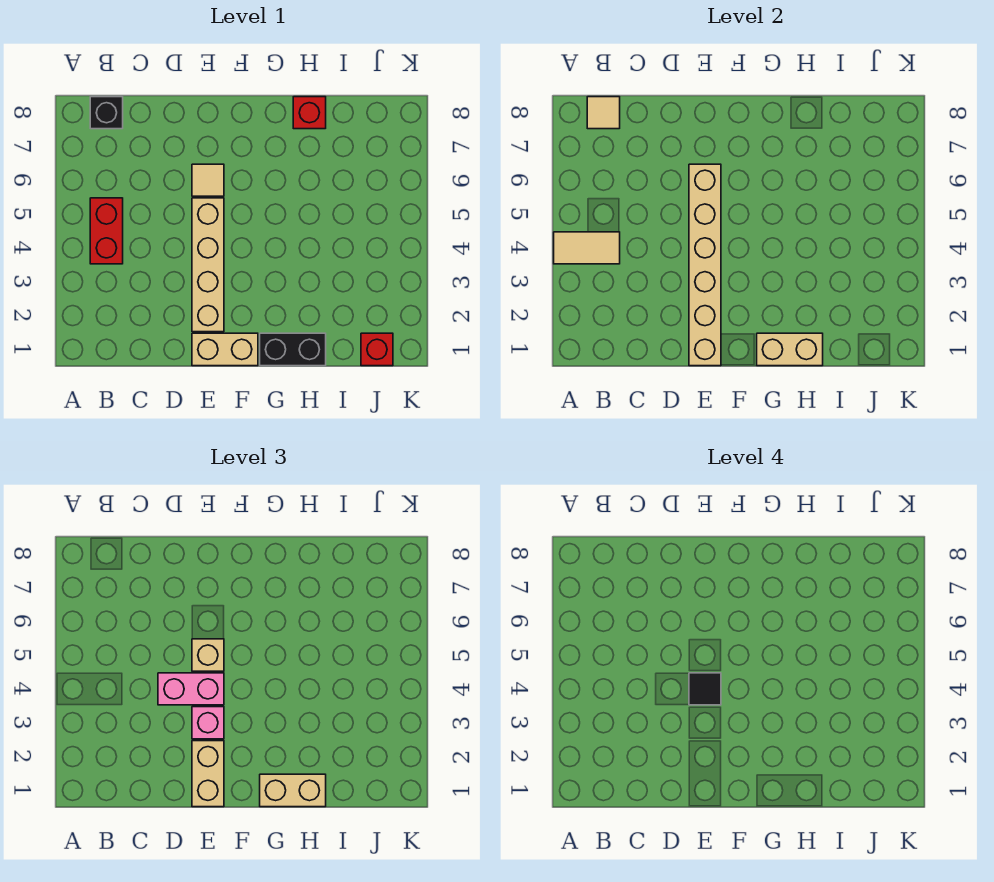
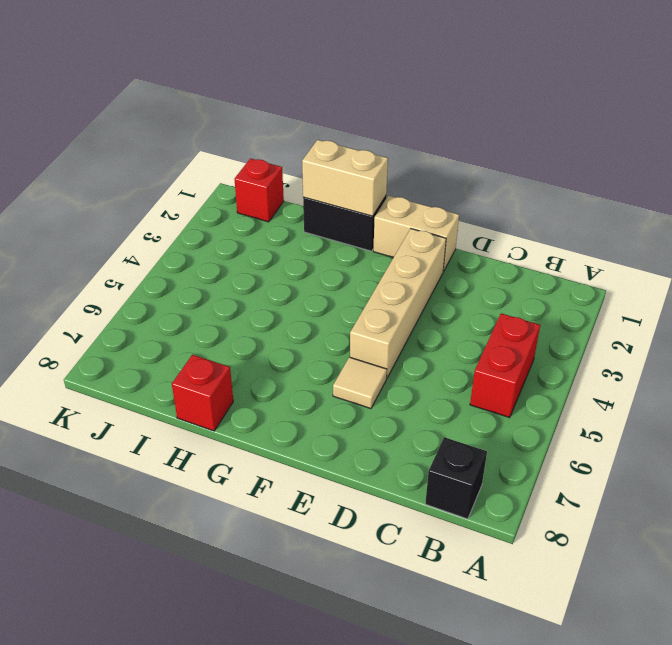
none -> tan tile A4:B4 level 2
none -> tan tile B8 level 2
none -> tan brick E1:E6 level 2

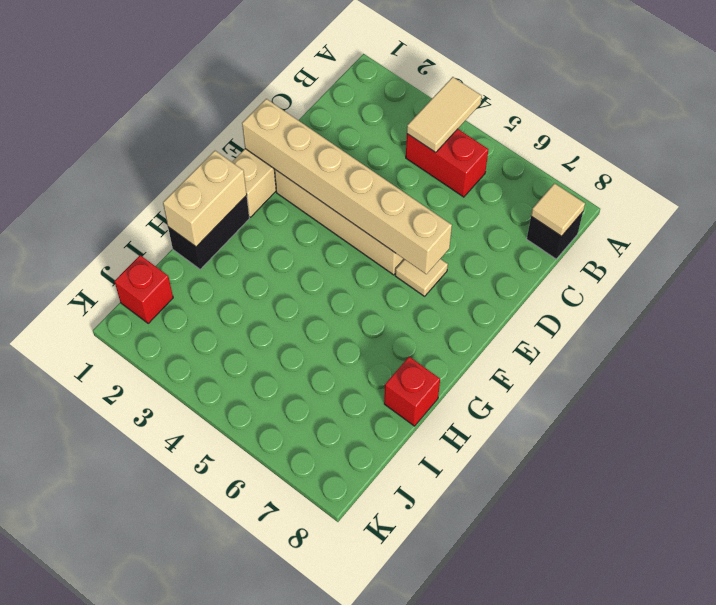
none -> pink brick D4:E4 level 3
none -> tan brick E1:E2 level 3
none -> pink brick E3 level 3

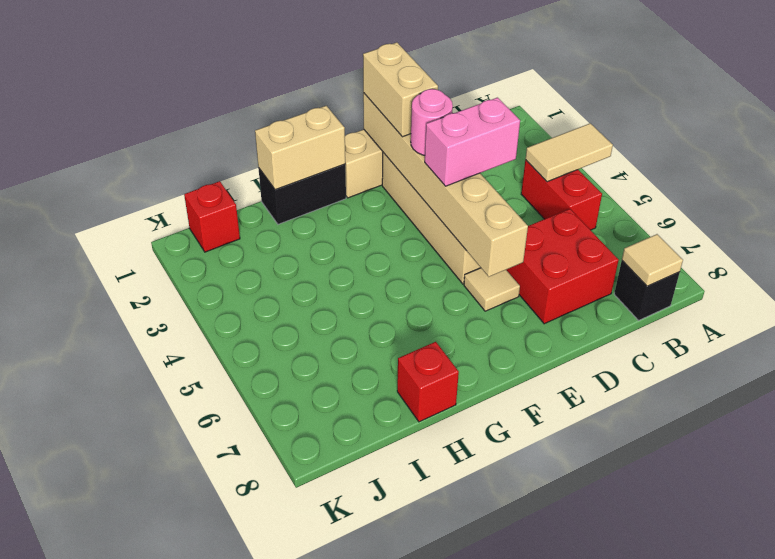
red brick C6:D7 level 1 -> none
pink round brick E3 level 3 -> pink brick E3 level 3
none -> tan brick E5 level 3
none -> tan brick G1:H1 level 3
none -> black tile E4 level 4

